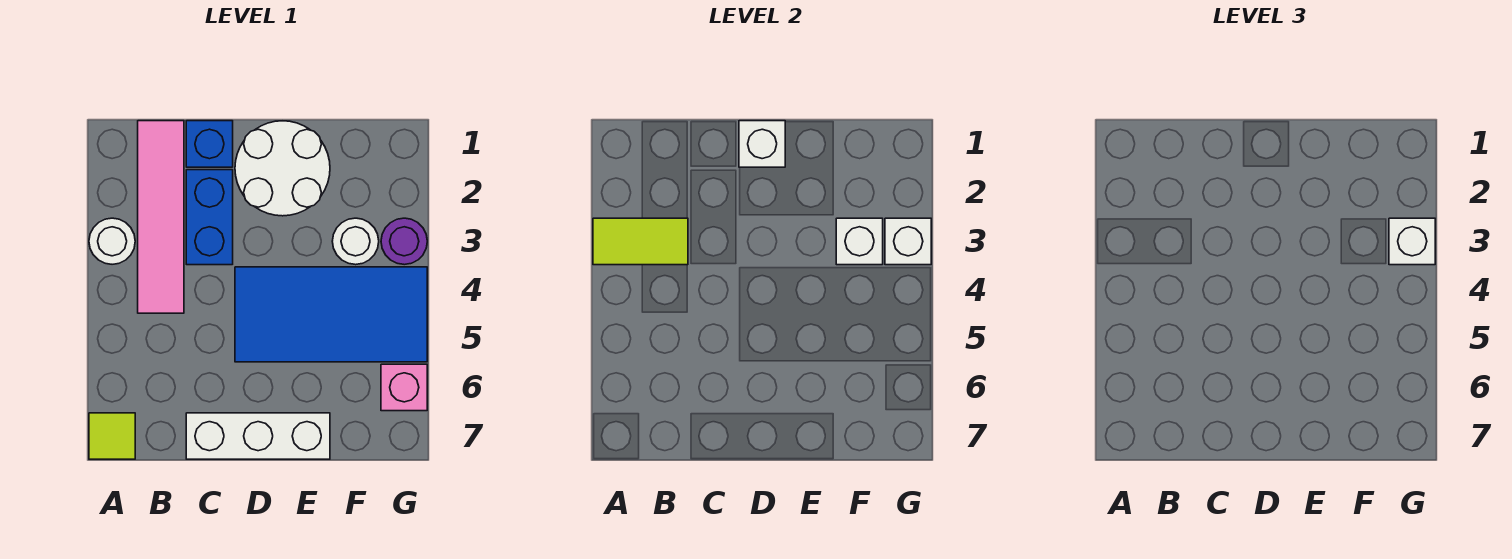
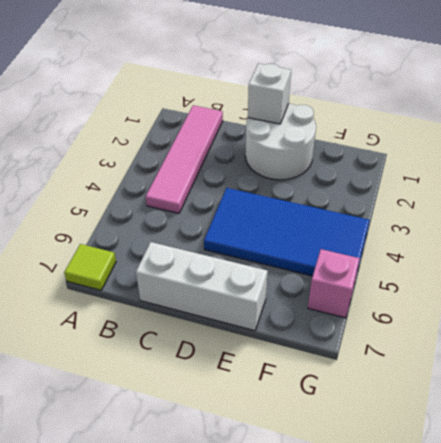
none -> white round brick A3 level 1
none -> blue brick C1 level 1
none -> blue brick C2:C3 level 1

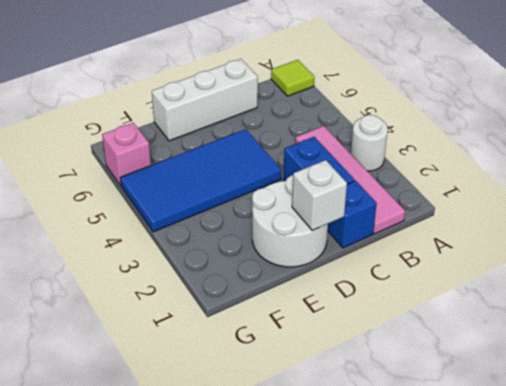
none -> white round brick F3 level 1
none -> purple round brick G3 level 1
none -> lime tile A3:B3 level 2

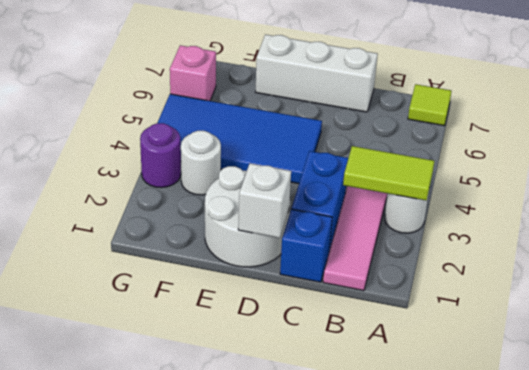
none -> white brick F3 level 2
none -> white brick G3 level 2
none -> white brick G3 level 3

